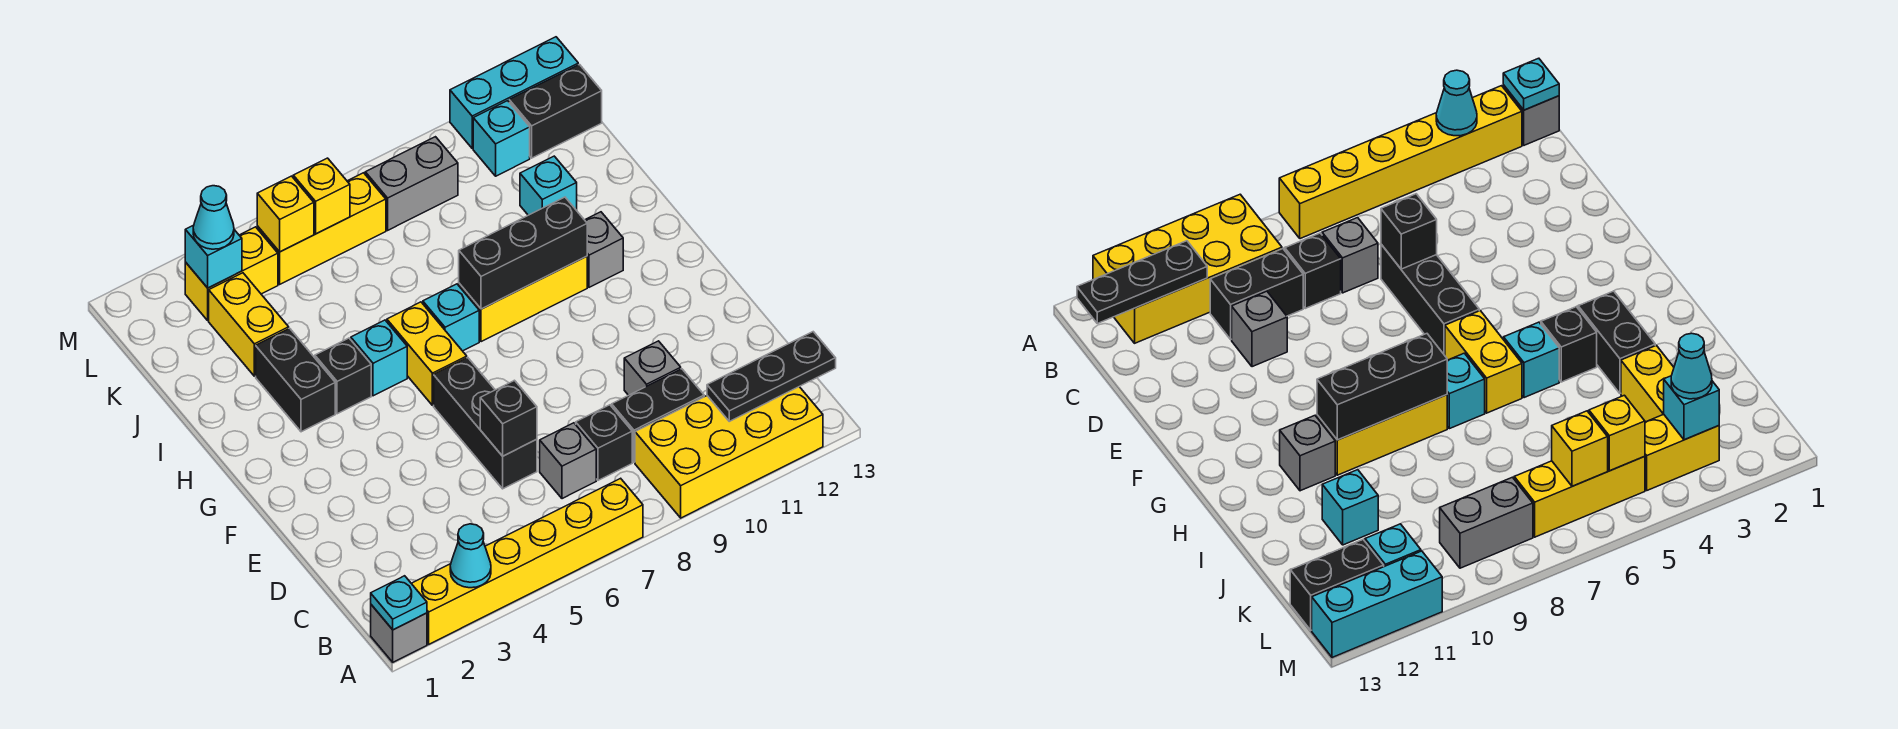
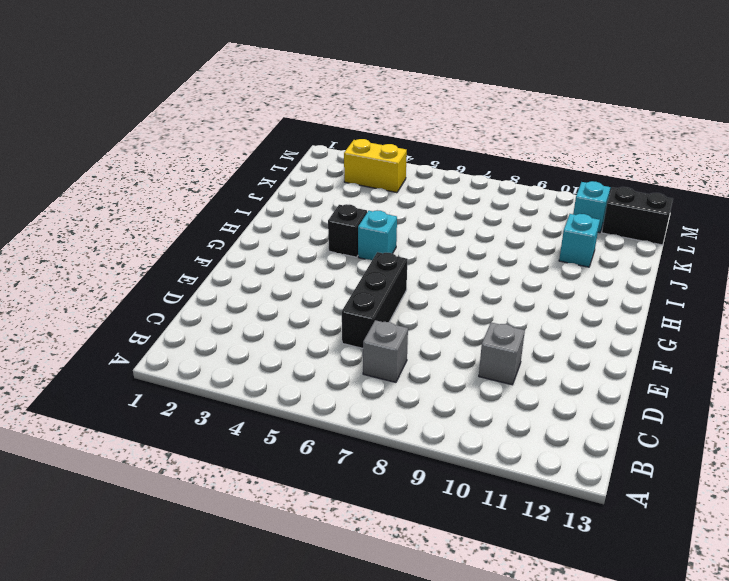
none -> grey brick A1 level 1
none -> yellow brick A2:A7 level 1
none -> yellow brick A9:B12 level 1
none -> black brick C8 level 1

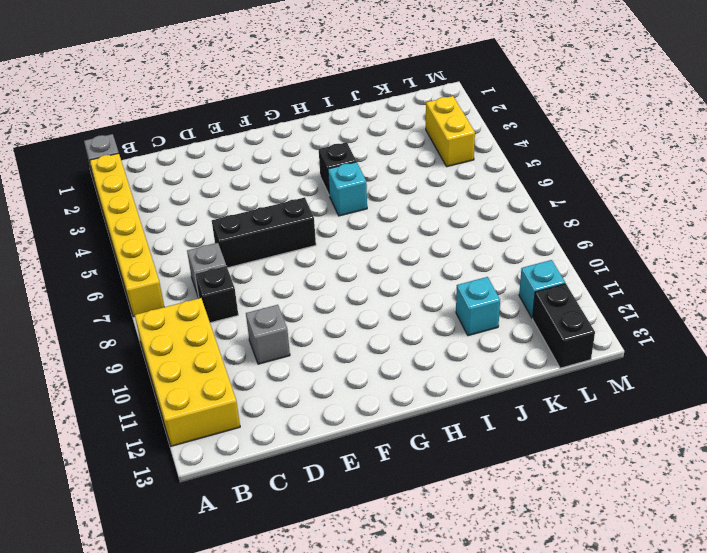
none -> black brick C9:C10 level 1
none -> yellow brick G6:H6 level 1
none -> black brick H3:I3 level 1
none -> cyan brick H7 level 1

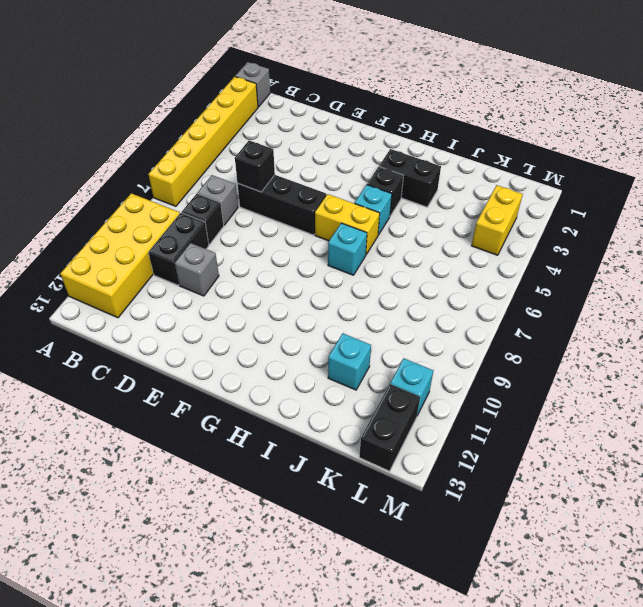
none -> yellow brick H8:H10 level 1
none -> grey brick H11 level 1
none -> yellow brick J3:K3 level 1
none -> yellow brick L5:L7 level 1

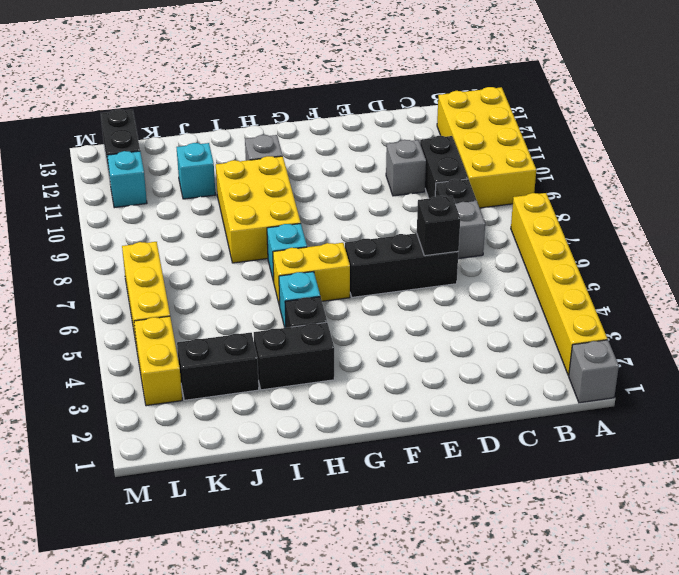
yellow brick H8:I10 level 1 -> yellow brick H8:H10 level 1
black brick J3:K3 level 1 -> yellow brick J3:K3 level 1
none -> grey brick L8:L9 level 1
none -> cyan brick M11:M13 level 1
none -> cyan plate A1 level 2
none -> cyan cone A3 level 2

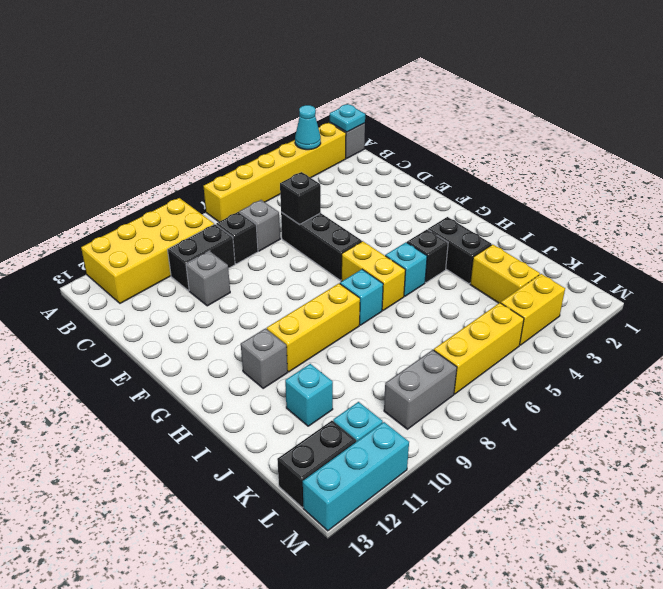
none -> black plate B11:B13 level 2
none -> black brick H8:H10 level 2
none -> cyan brick L3 level 2
none -> yellow brick L5 level 2

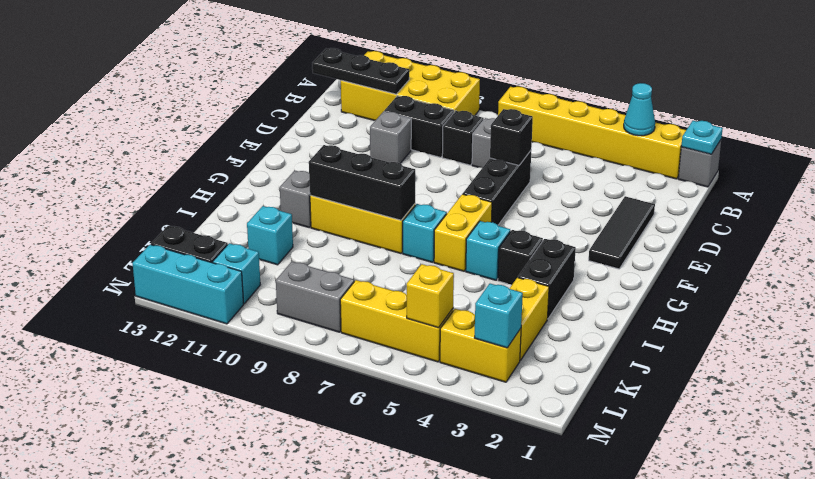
black tile D2:F2 level 1 -> none
none -> yellow brick L6 level 2
none -> cyan cone L3 level 3

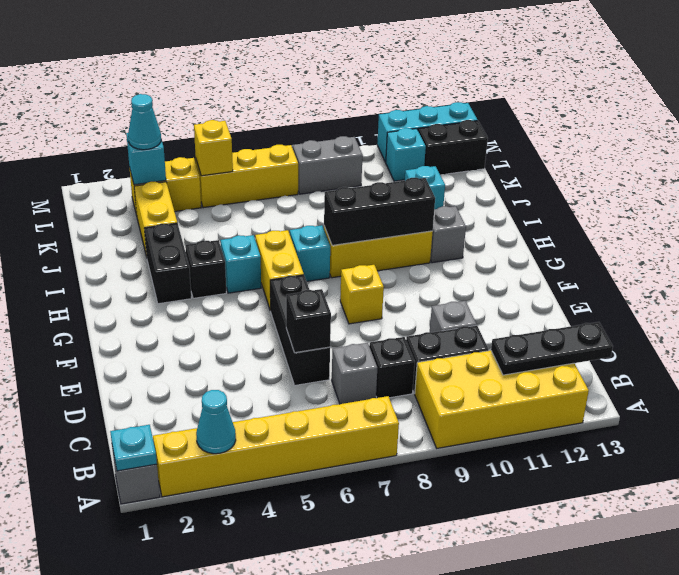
yellow brick F8 level 1 -> yellow brick L6 level 2

